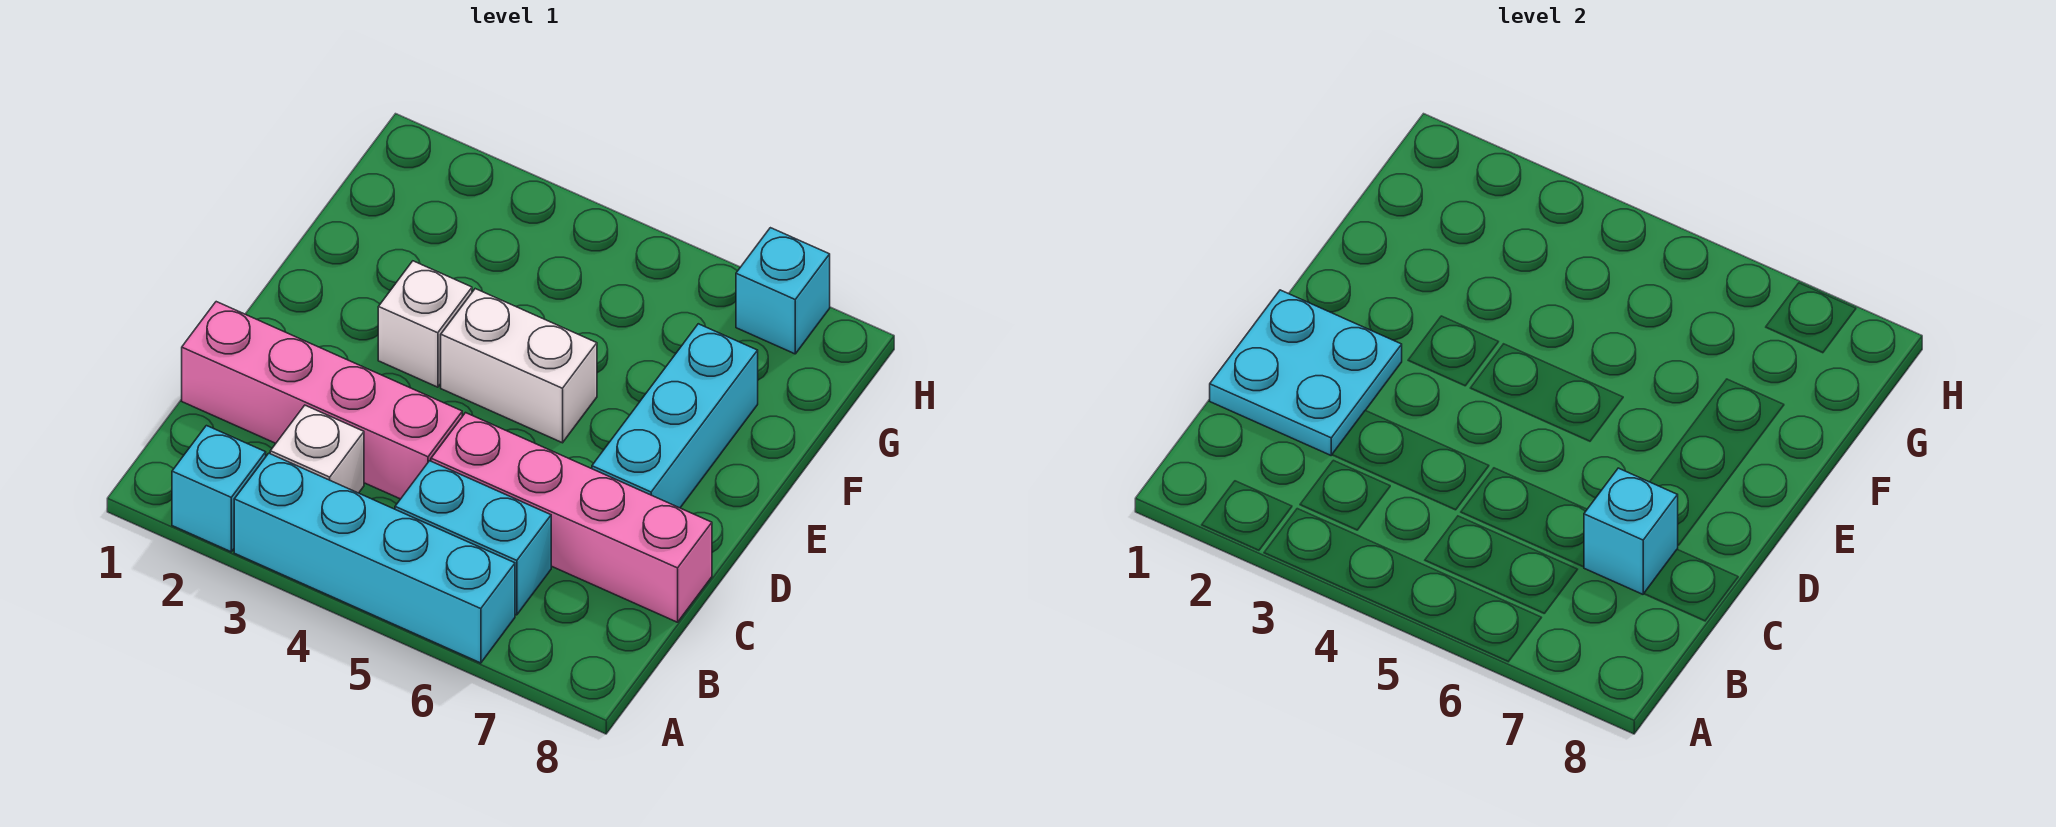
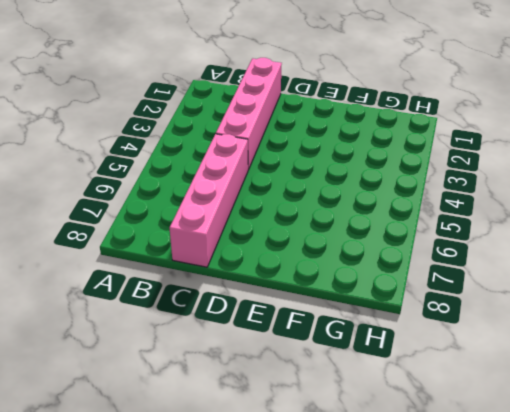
none -> cyan brick A2 level 1
none -> cyan brick A3:A6 level 1
none -> white brick B3 level 1

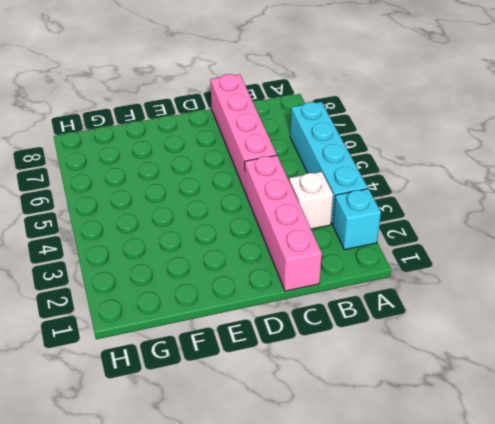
none -> cyan brick B5:B6 level 1
none -> cyan brick D7:F7 level 1
none -> white brick E3 level 1

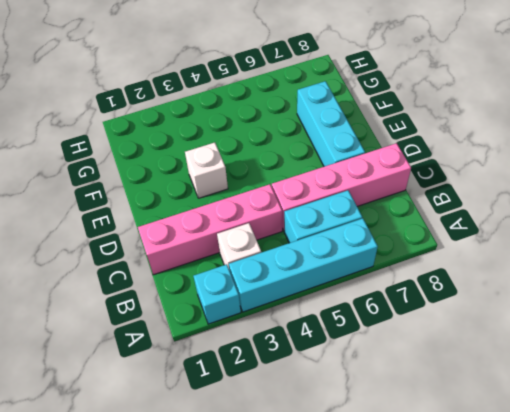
none -> white brick E4:E5 level 1
none -> cyan brick H7 level 1
none -> cyan plate C1:D2 level 2

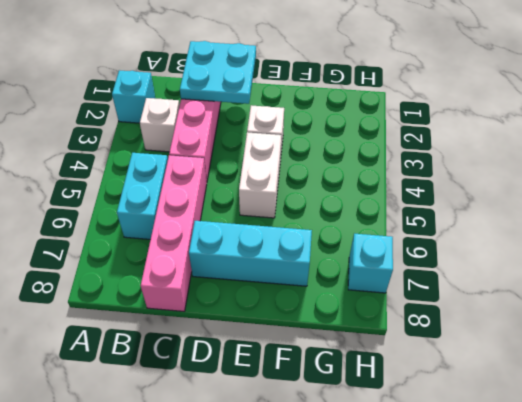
none -> cyan brick A3:A6 level 1
none -> cyan brick C7 level 2

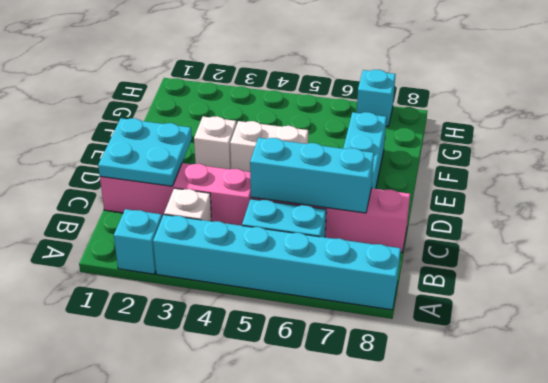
cyan brick A3:A8 level 1 -> cyan brick A3:A6 level 1
cyan brick C5:C7 level 2 -> cyan brick C7 level 2

